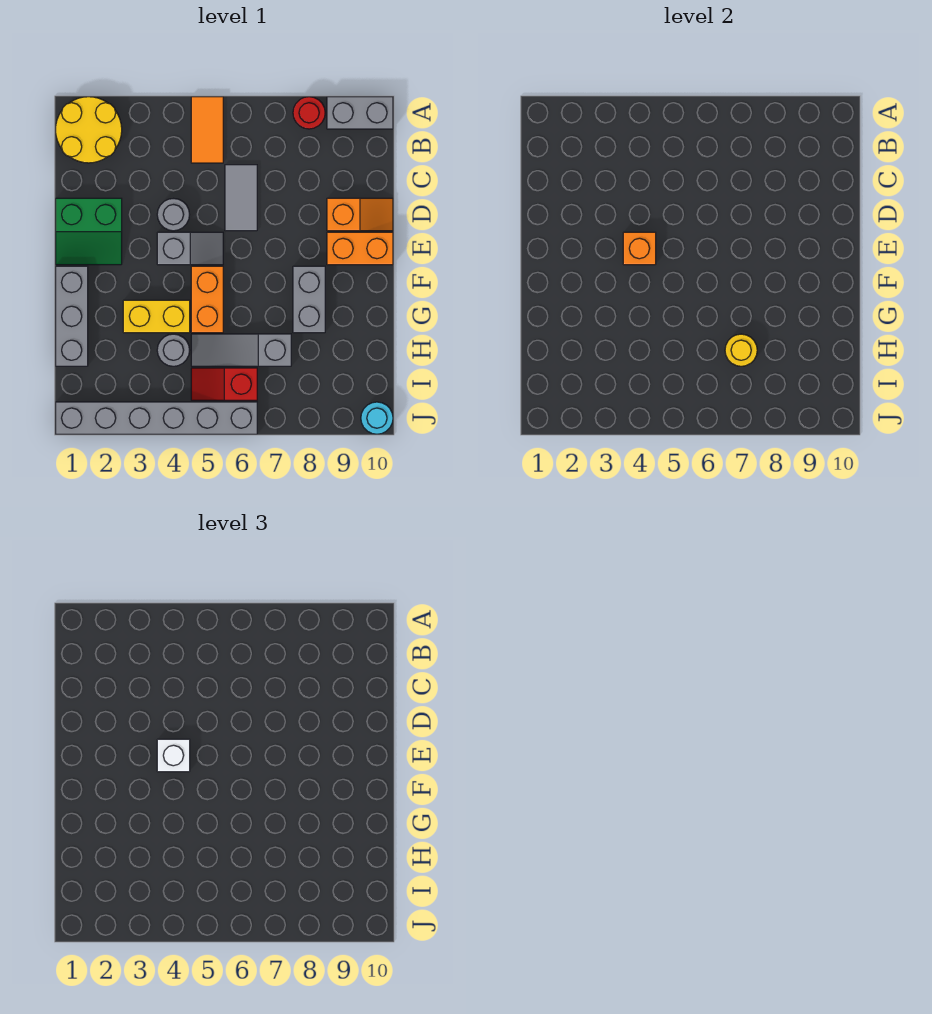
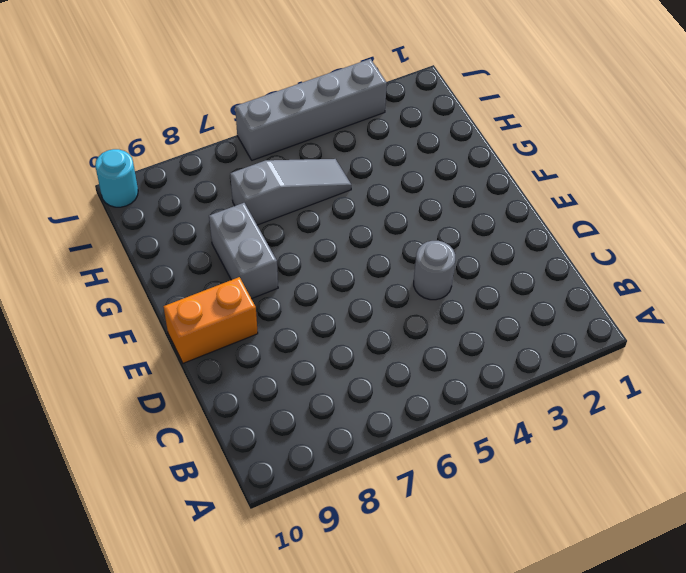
grey brick J3:J6 level 1 -> grey brick J1:J6 level 1
none -> yellow round brick A1:B2 level 1
none -> orange tile A5:B5 level 1
none -> red round brick A8 level 1

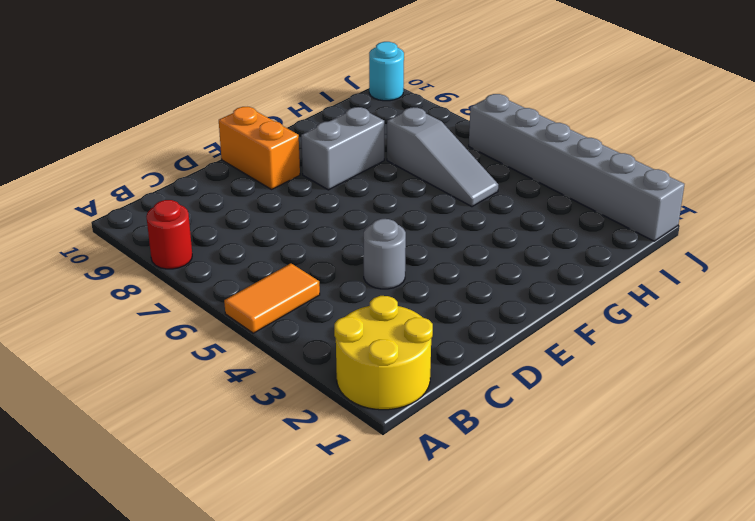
none -> grey brick A9:A10 level 1
none -> grey tile C6:D6 level 1
none -> green slope D1:E2 level 1 top D

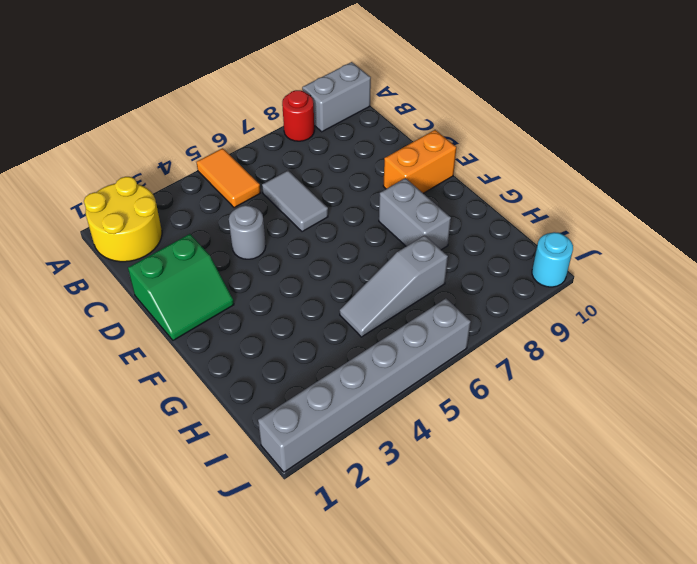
none -> orange slope D9:D10 level 1 top 9
none -> grey slope E4:E5 level 1 top 4
none -> grey brick F1:H1 level 1

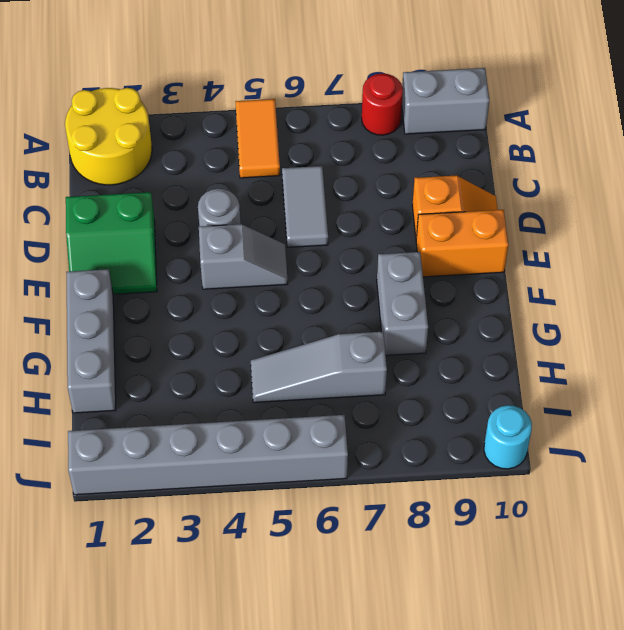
none -> orange brick F5:G5 level 1
none -> yellow brick G3:G4 level 1
none -> grey round brick H4 level 1

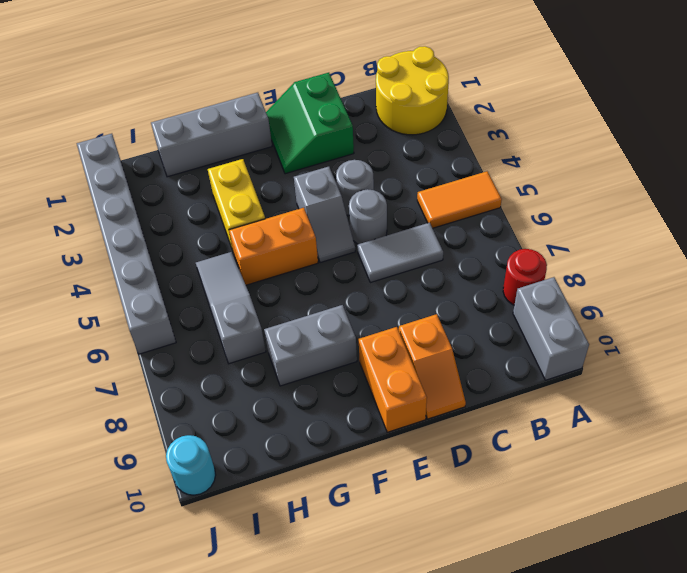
grey round brick D5 level 1 -> grey round brick H4 level 1
none -> red slope I5:I6 level 1 top 6
none -> orange brick E4 level 2
none -> yellow round brick H7 level 2

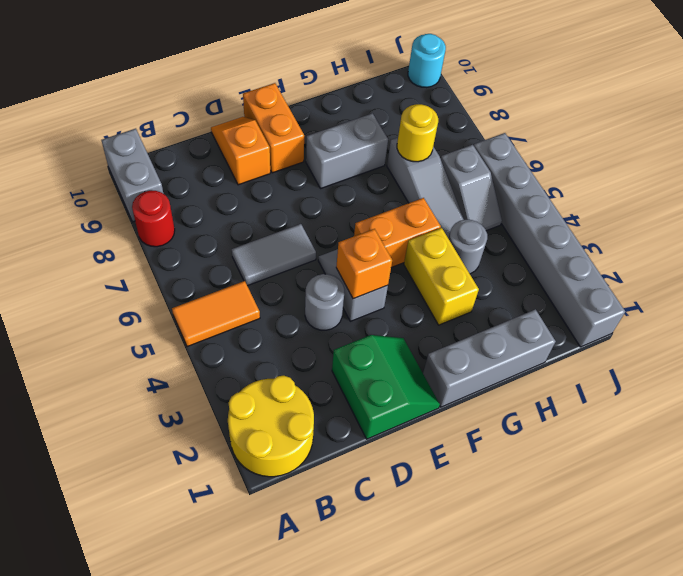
grey slope I5:I6 level 1 top 6 -> red slope I5:I6 level 1 top 6
none -> white brick E4 level 3

